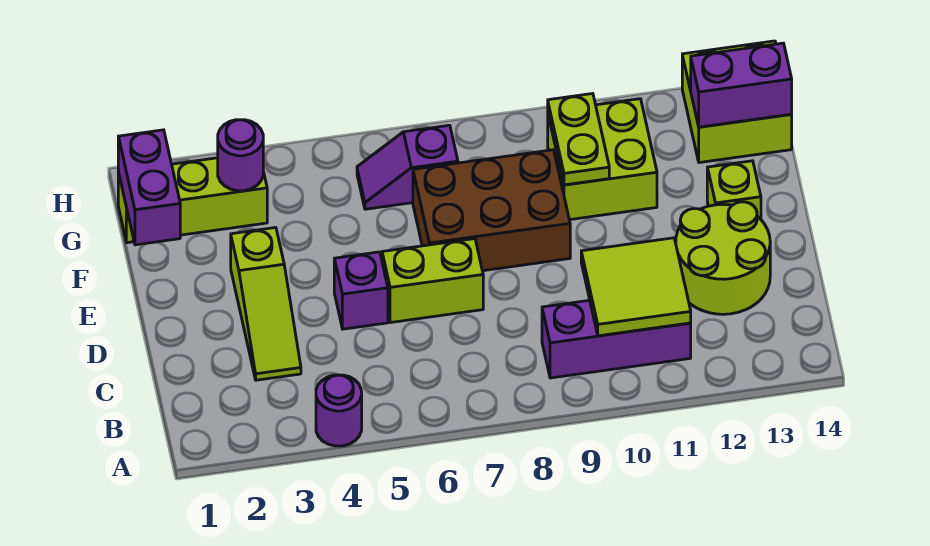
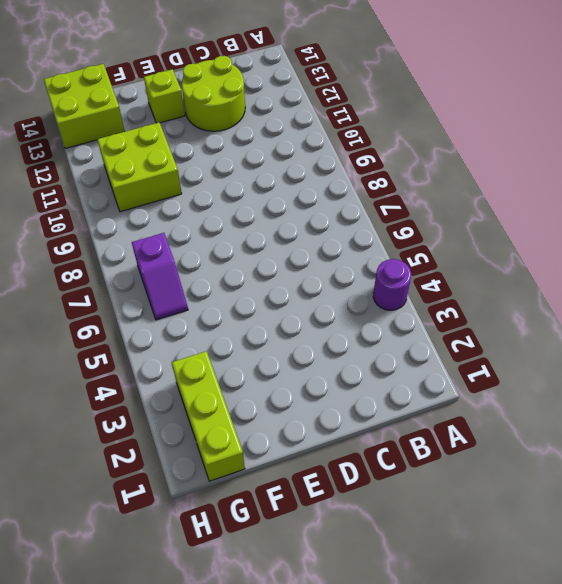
none -> purple brick B9:B11 level 1
none -> lime slope C3:E3 level 1 top E
none -> purple brick D5 level 1

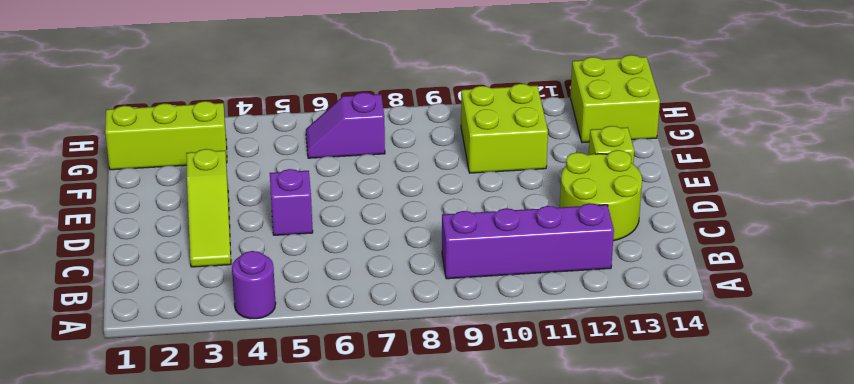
purple brick B9:B12 level 1 -> purple brick B9:B11 level 1
none -> lime brick D6:D7 level 1
none -> brown brick E7:F9 level 1
none -> lime tile B10:C11 level 2

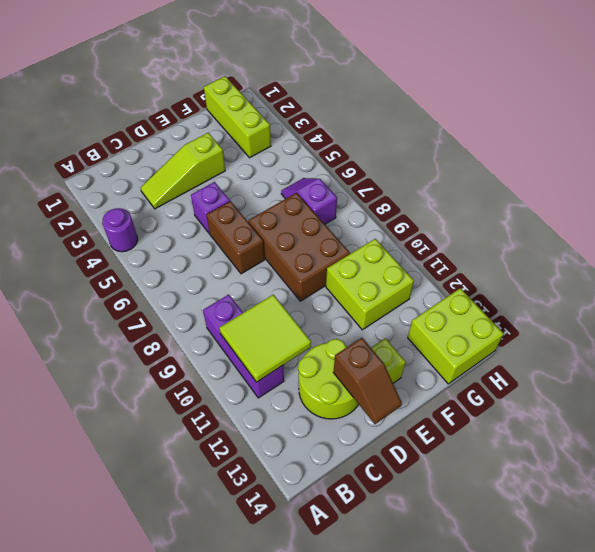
brown brick D6:D7 level 1 -> lime brick D6:D7 level 1
brown slope D13:D14 level 2 top 13 -> none
none -> purple brick F1:G1 level 2
none -> lime plate F10:G10 level 2
none -> purple round brick G3 level 2

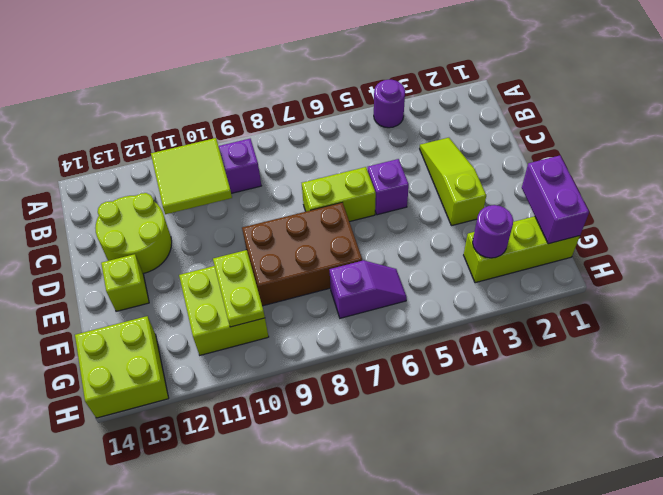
none -> purple brick G13:G14 level 2

